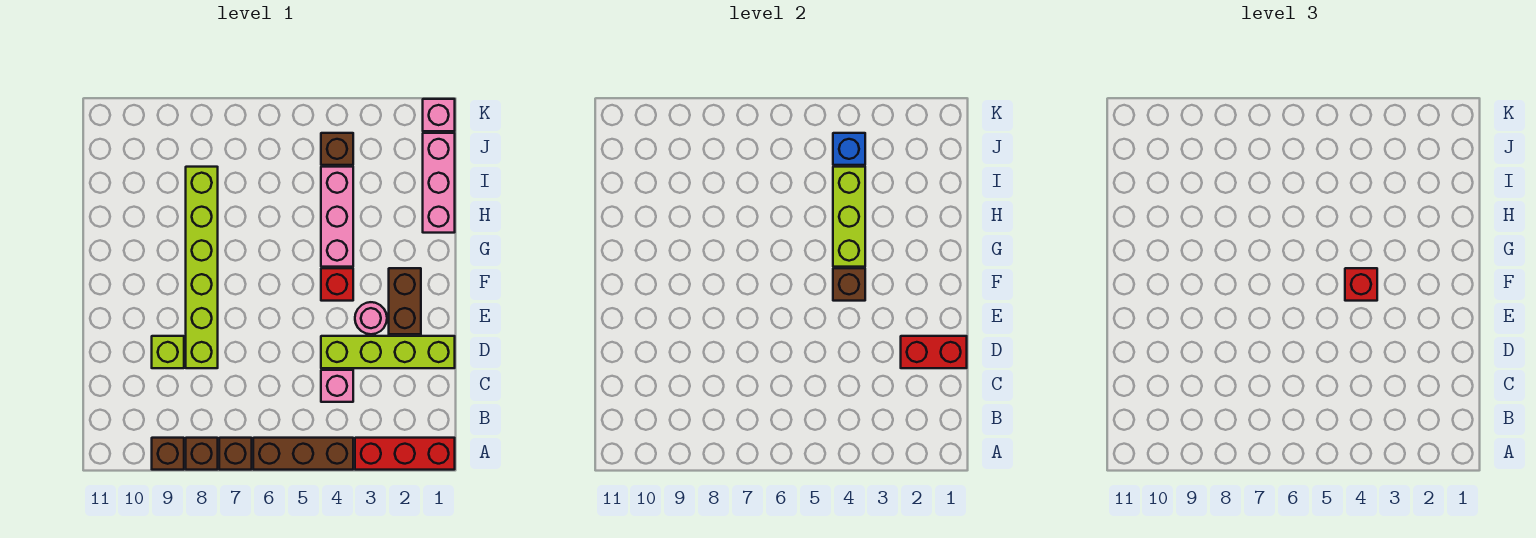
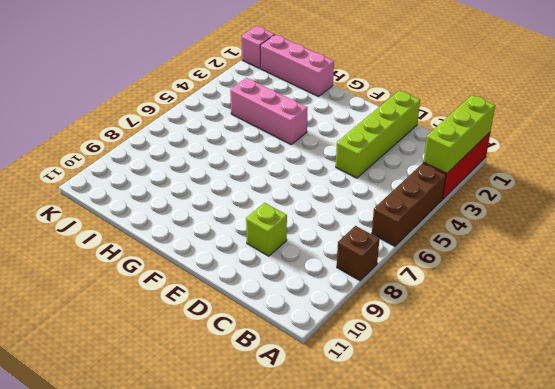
lime brick A1:A3 level 2 -> lime brick G4:I4 level 2
none -> brown brick A7 level 1
none -> brown brick A9 level 1
none -> pink brick C4 level 1

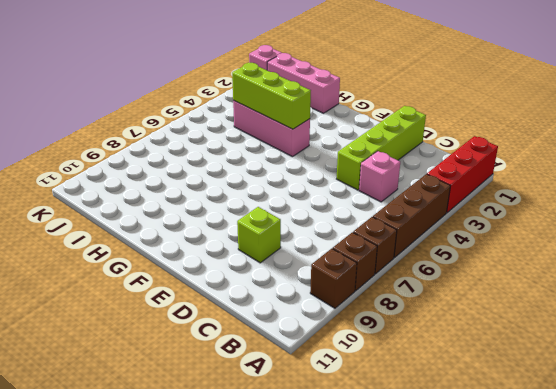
none -> lime brick D8:I8 level 1
none -> brown brick E2:F2 level 1
none -> pink round brick E3 level 1

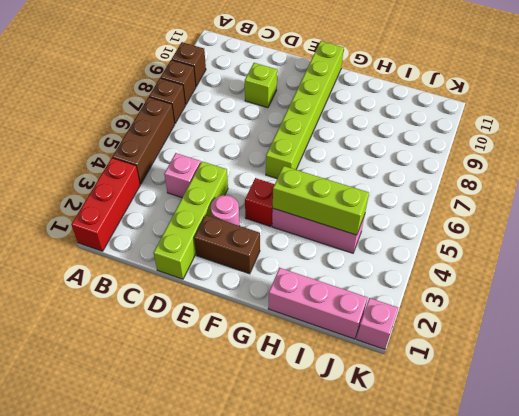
lime brick F6:F11 level 1 -> lime brick D8:I8 level 1
none -> brown brick J4 level 1
none -> red brick D1:D2 level 2
none -> brown brick F4 level 2

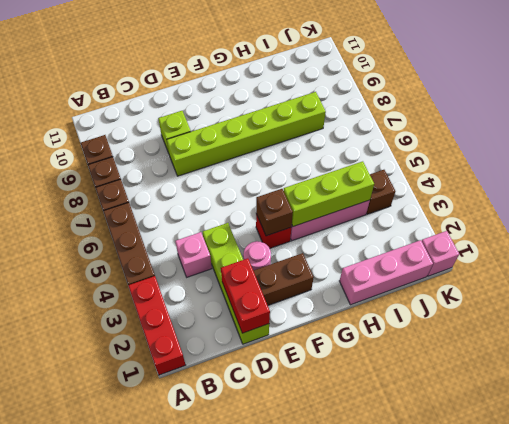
none -> blue brick J4 level 2
none -> red brick F4 level 3

